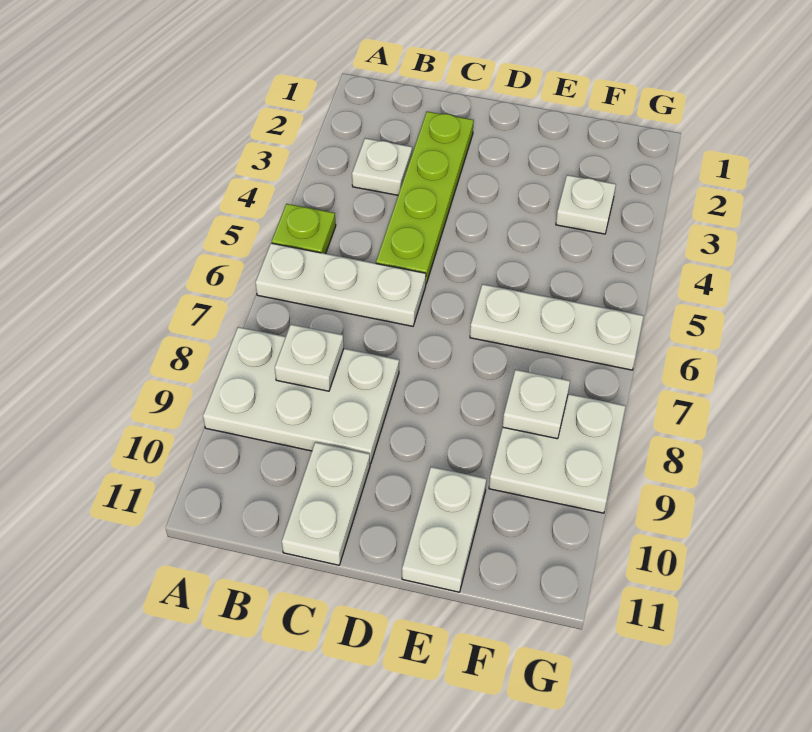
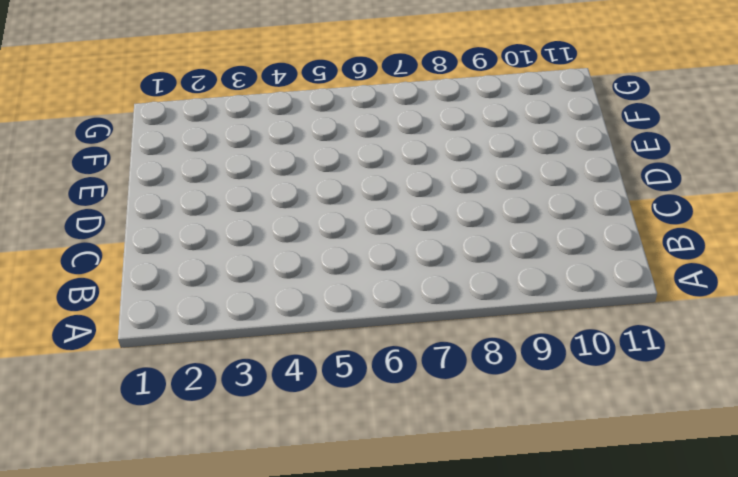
none -> lime plate A5 level 1
none -> white plate A6:C6 level 1
none -> white plate A8:C9 level 1

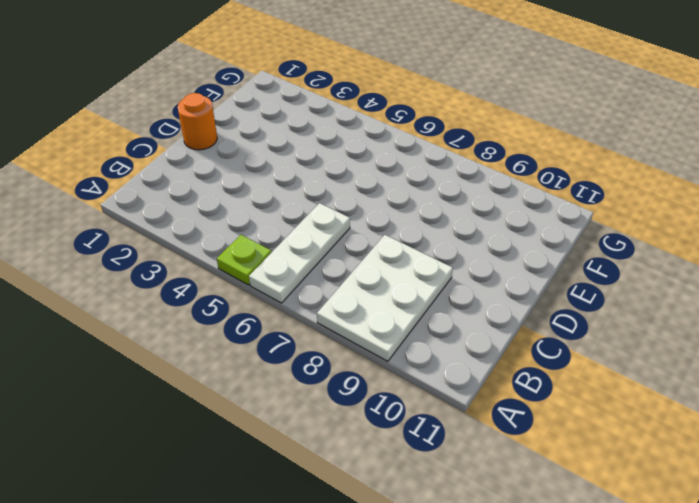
orange round brick D1 level 1 -> none
none -> white plate B3 level 1
none -> lime plate C2:C5 level 1
none -> white plate C10:C11 level 1

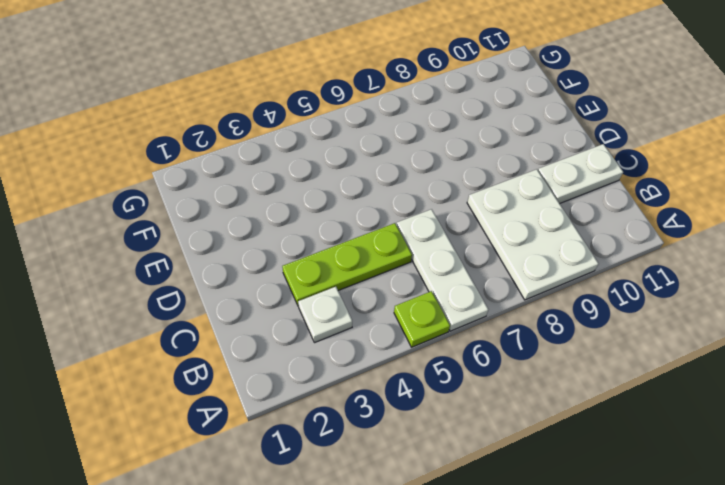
lime plate C3:C5 level 1 -> lime plate C2:C5 level 1
none -> white plate E6:G6 level 1
none -> white plate E10:E11 level 1
none -> white plate F3 level 1

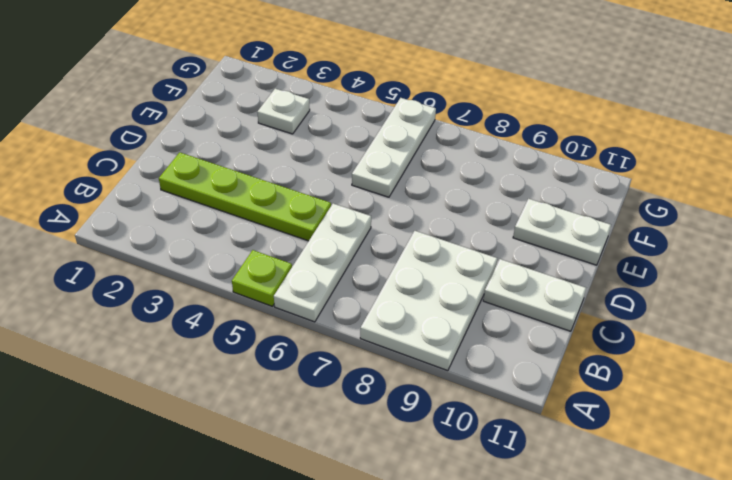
none -> white plate B3 level 1
none -> white plate F8:G9 level 1
none -> white plate B8 level 2

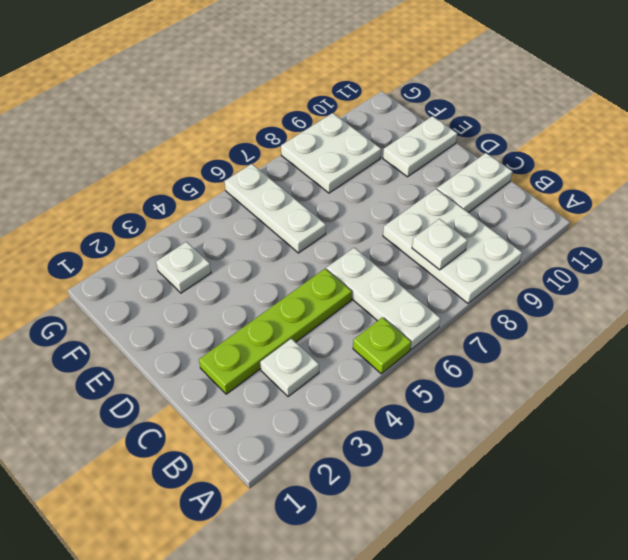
none -> white plate F8 level 2

